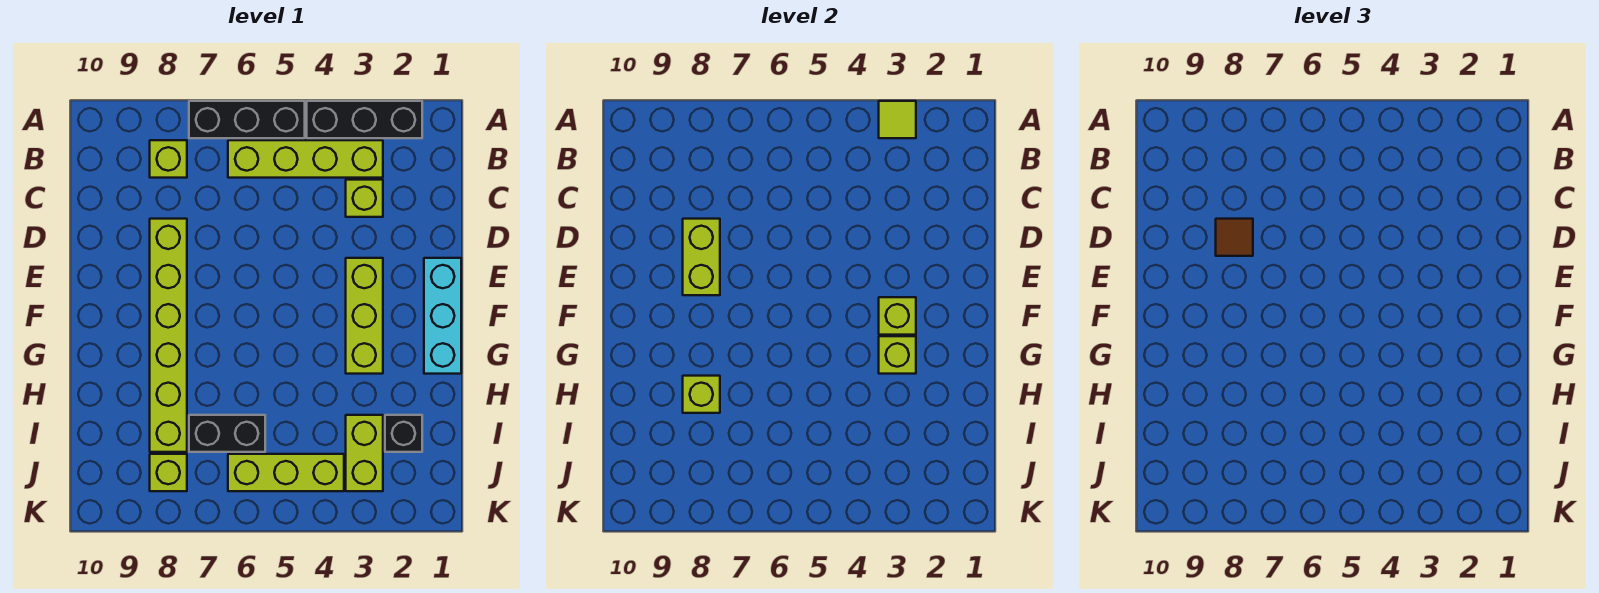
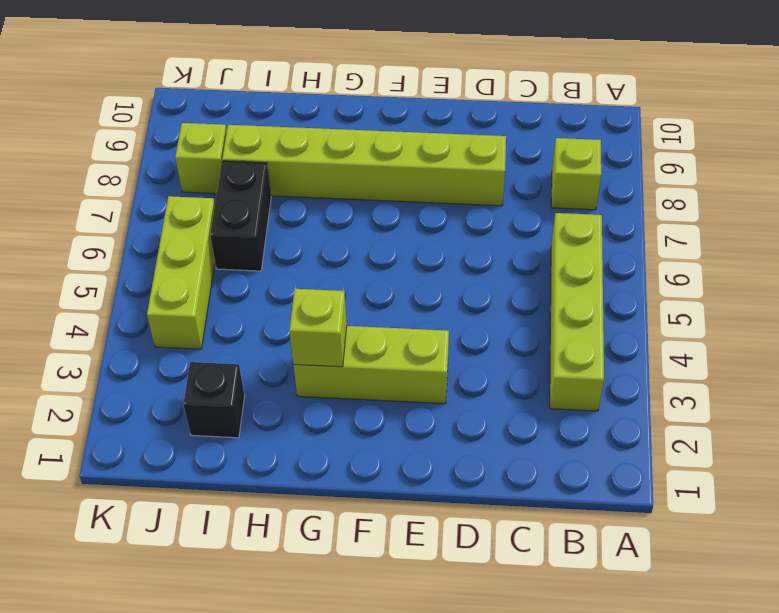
none -> black brick A2:A4 level 1
none -> black brick A5:A7 level 1
none -> lime brick C3 level 1

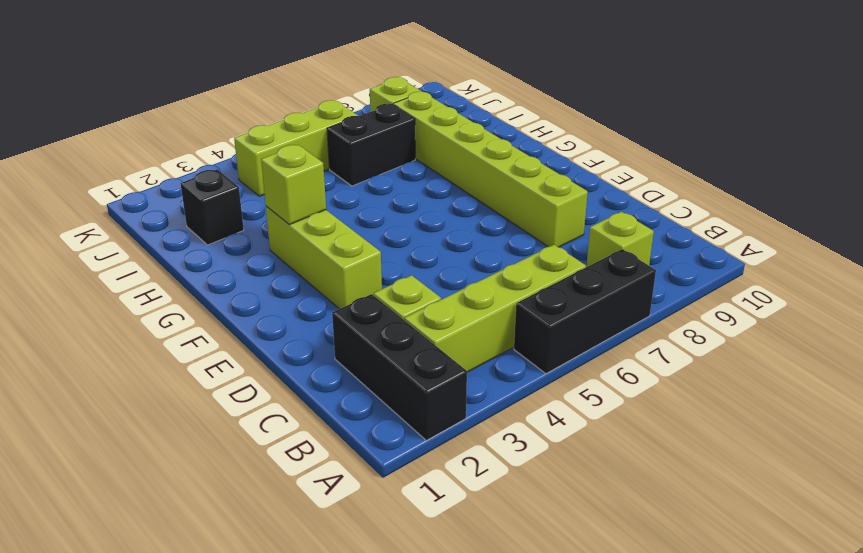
black brick A2:C2 level 1 -> black brick A2:A4 level 1
none -> cyan brick E1:G1 level 1
none -> lime brick I3:J3 level 1
none -> lime tile A3 level 2

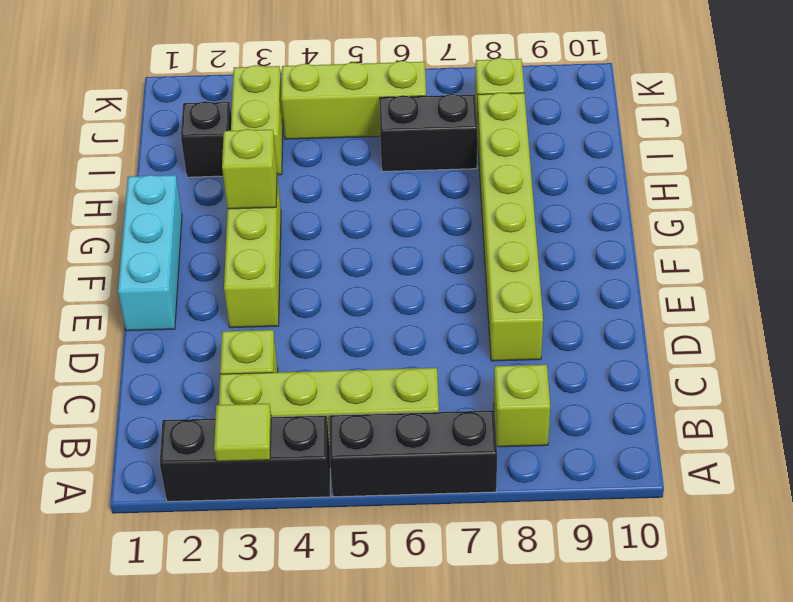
none -> lime brick D8:E8 level 2
none -> lime brick F3 level 2
none -> lime brick H8 level 2

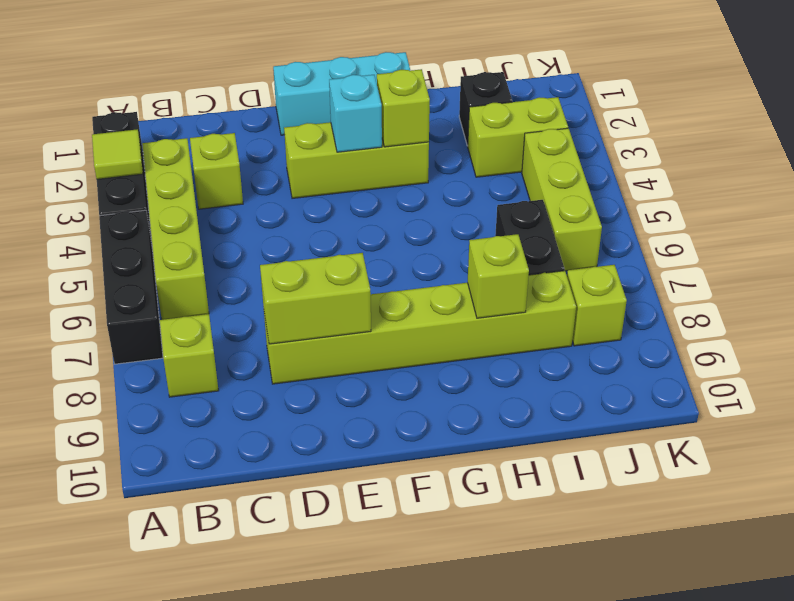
cyan brick F3 level 2 -> lime brick F3 level 2
none -> brown tile D8 level 3

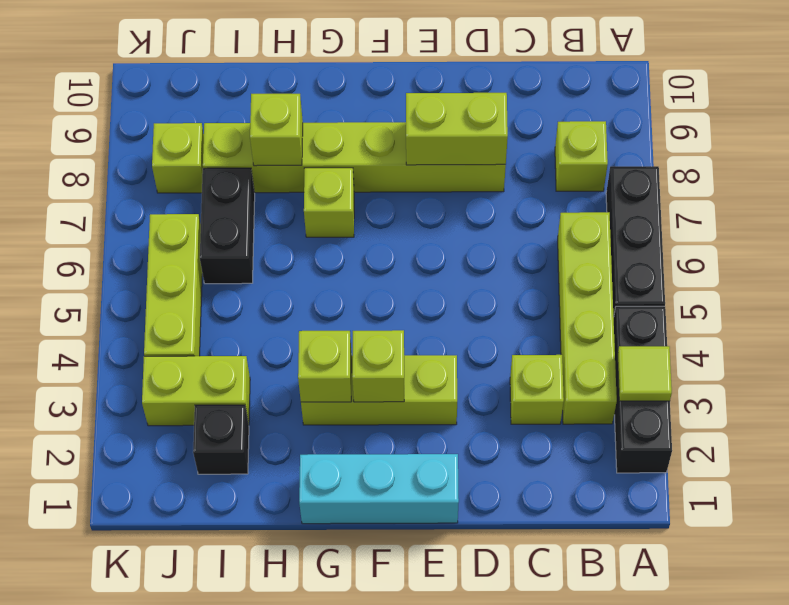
lime brick G7 level 1 -> none
none -> brown tile D8 level 3

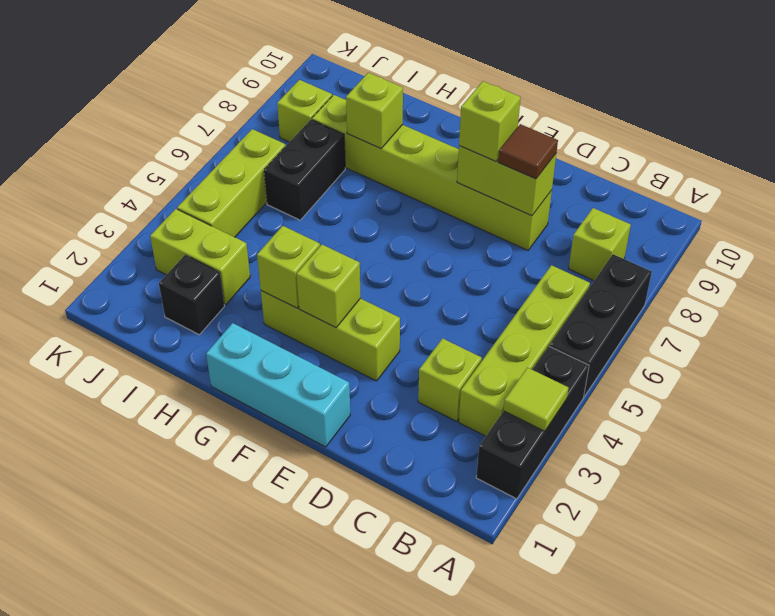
lime brick E8 level 3 -> none

